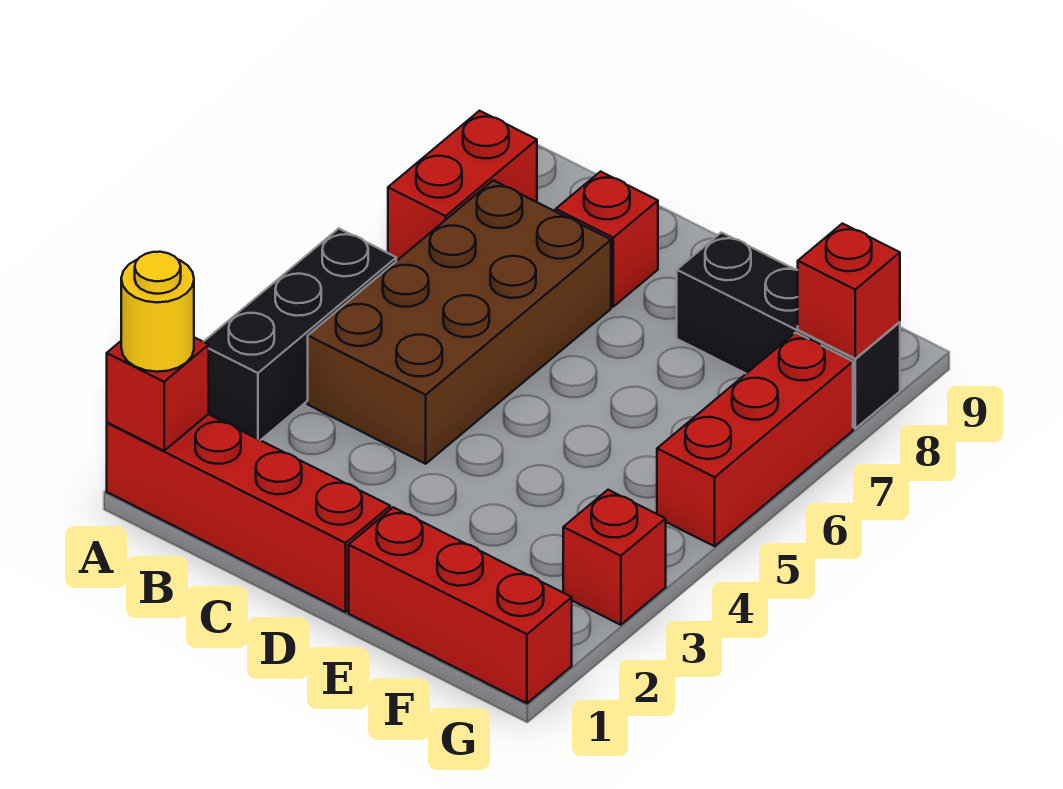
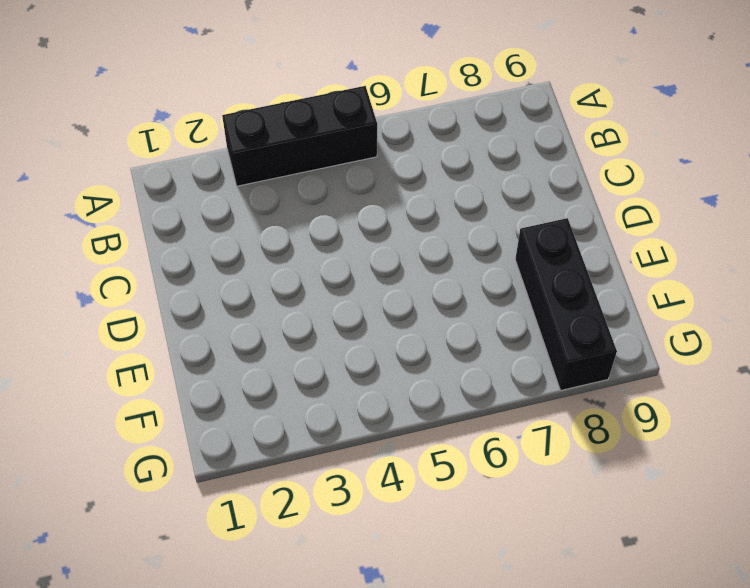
none -> red brick A1:D1 level 1
none -> red brick A7:A8 level 1
none -> brown brick B4:C7 level 1

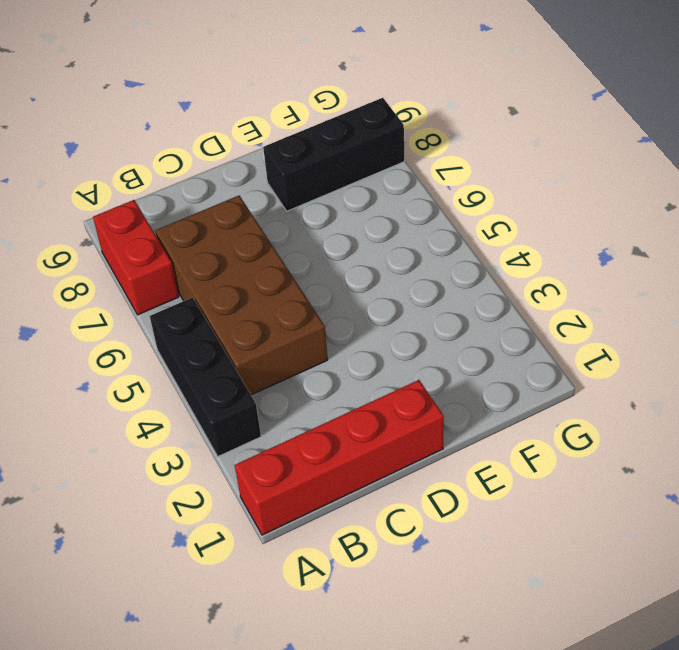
none -> red brick C8 level 1
none -> red brick E1:G1 level 1
none -> red brick G3 level 1

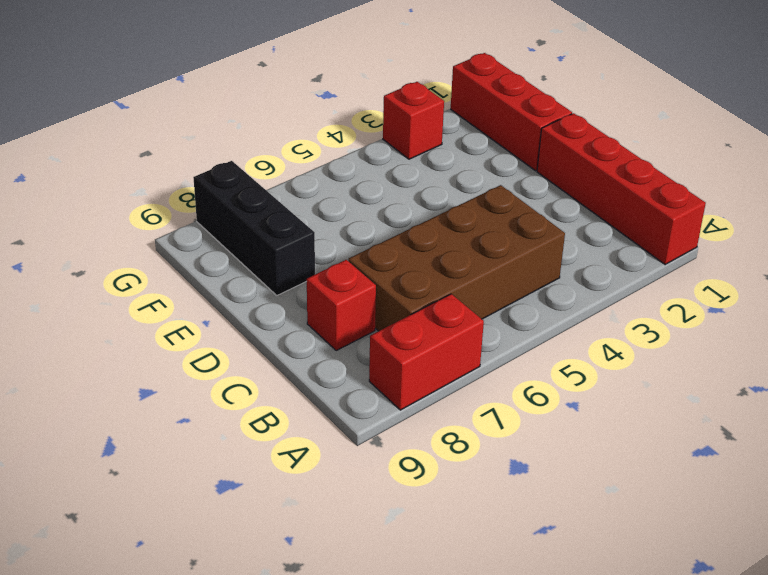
none -> black brick A3:A5 level 1
none -> red brick G5:G7 level 1
none -> red brick A1 level 2

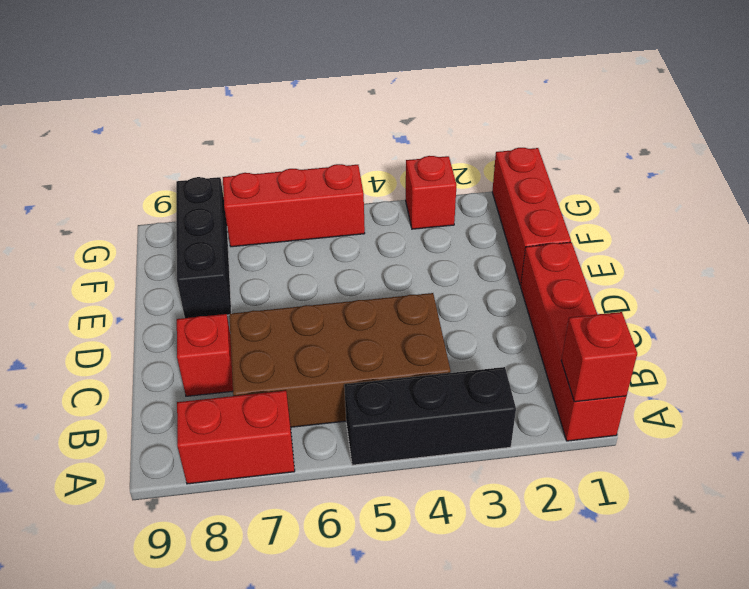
none -> red brick G8 level 2
none -> yellow round brick A1 level 3

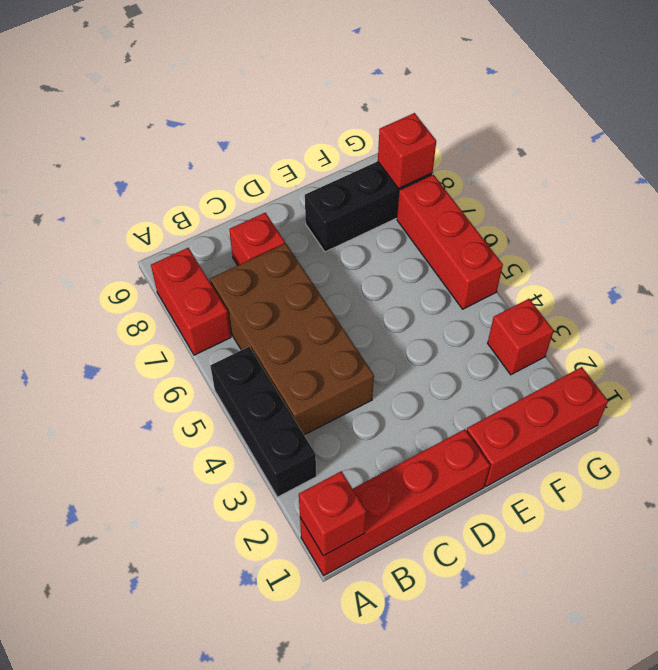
none -> yellow round brick A1 level 3

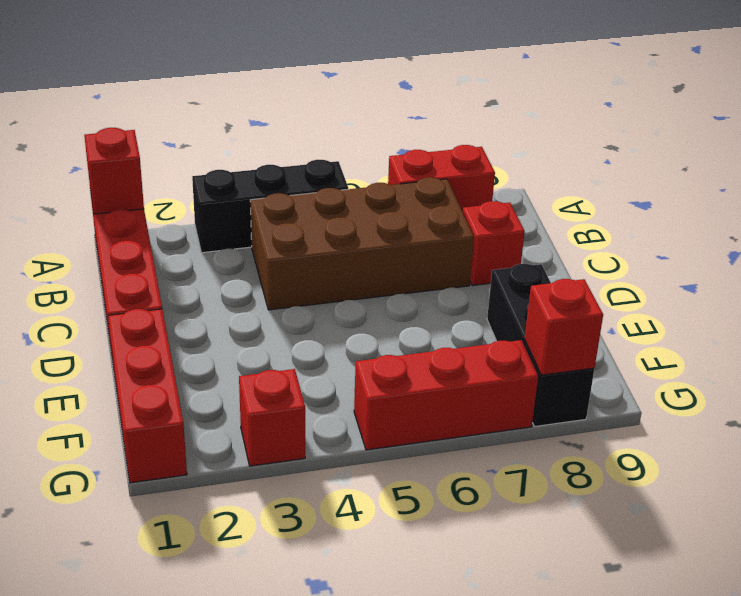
none -> yellow round brick A1 level 3

